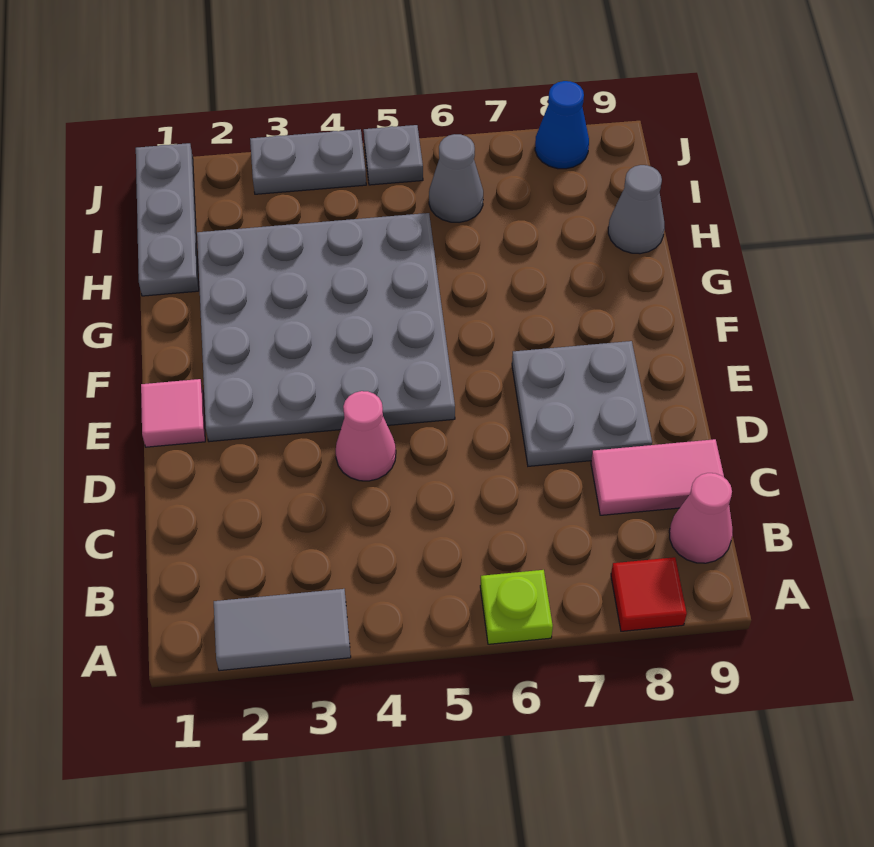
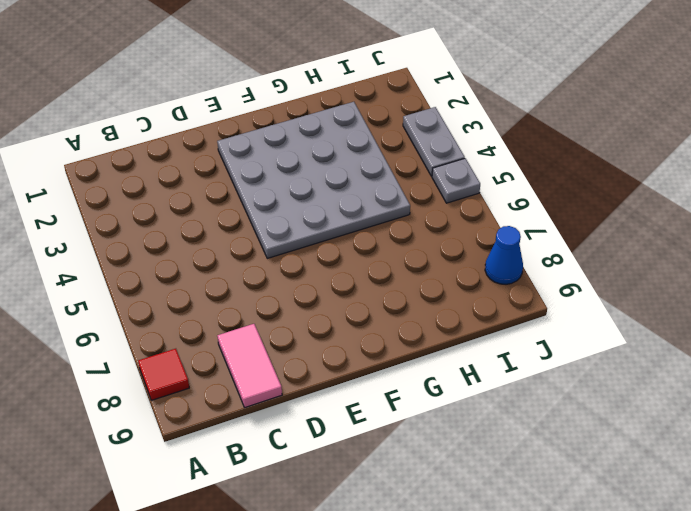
none -> grey tile A2:A3 level 1
none -> lime plate A6 level 1
none -> pink cone B9 level 1

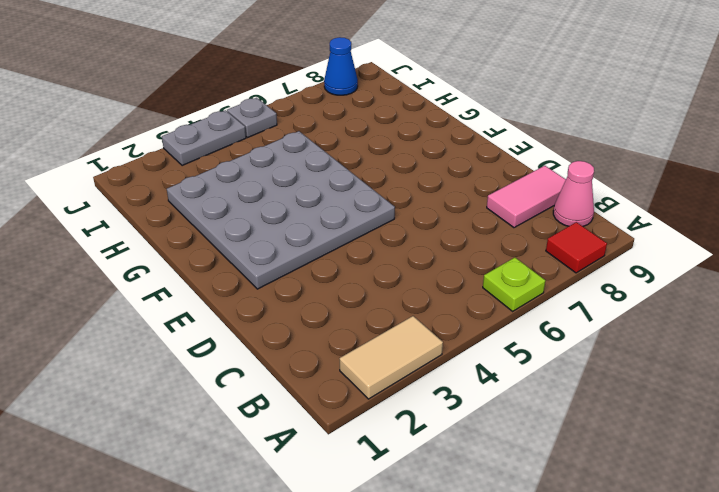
tan tile A2:A3 level 1 -> grey tile A2:A3 level 1
none -> pink cone D4 level 1
none -> grey plate D7:E8 level 1
none -> pink tile E1 level 1

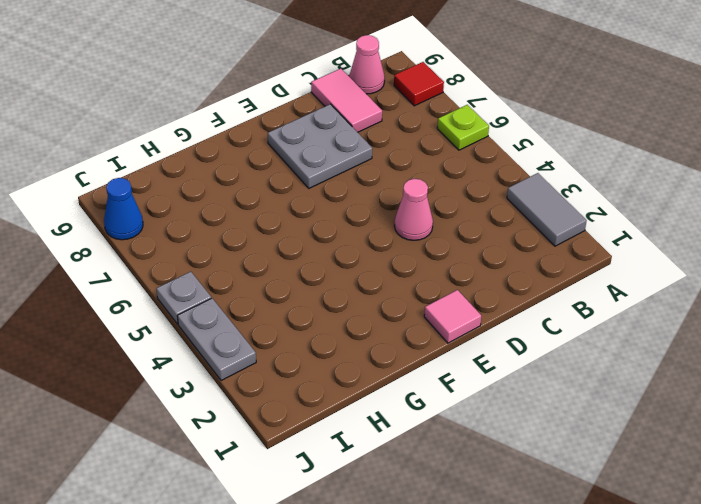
none -> grey plate E2:H5 level 1
none -> grey plate H1:J1 level 1
none -> grey cone H9 level 1

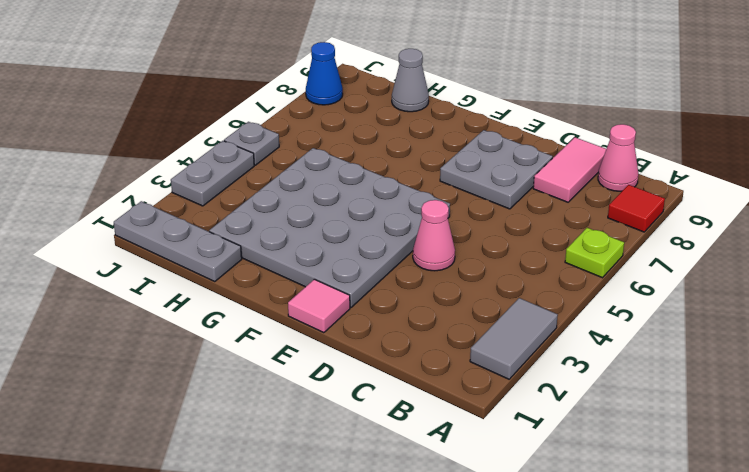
none -> grey cone I6 level 1

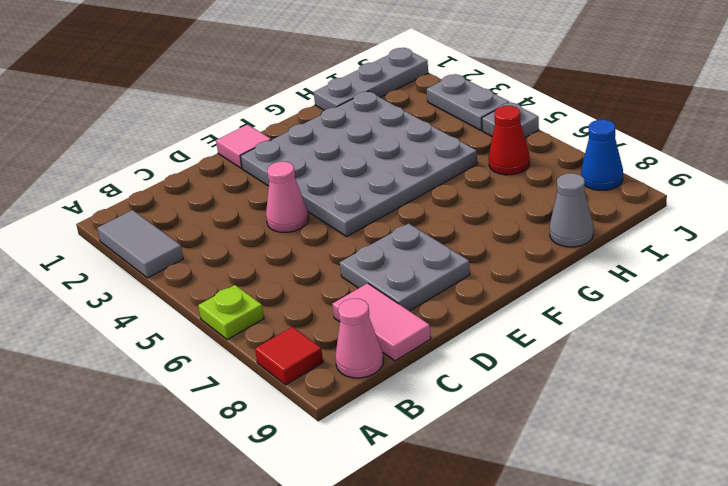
red cone I6 level 1 -> grey cone I6 level 1

